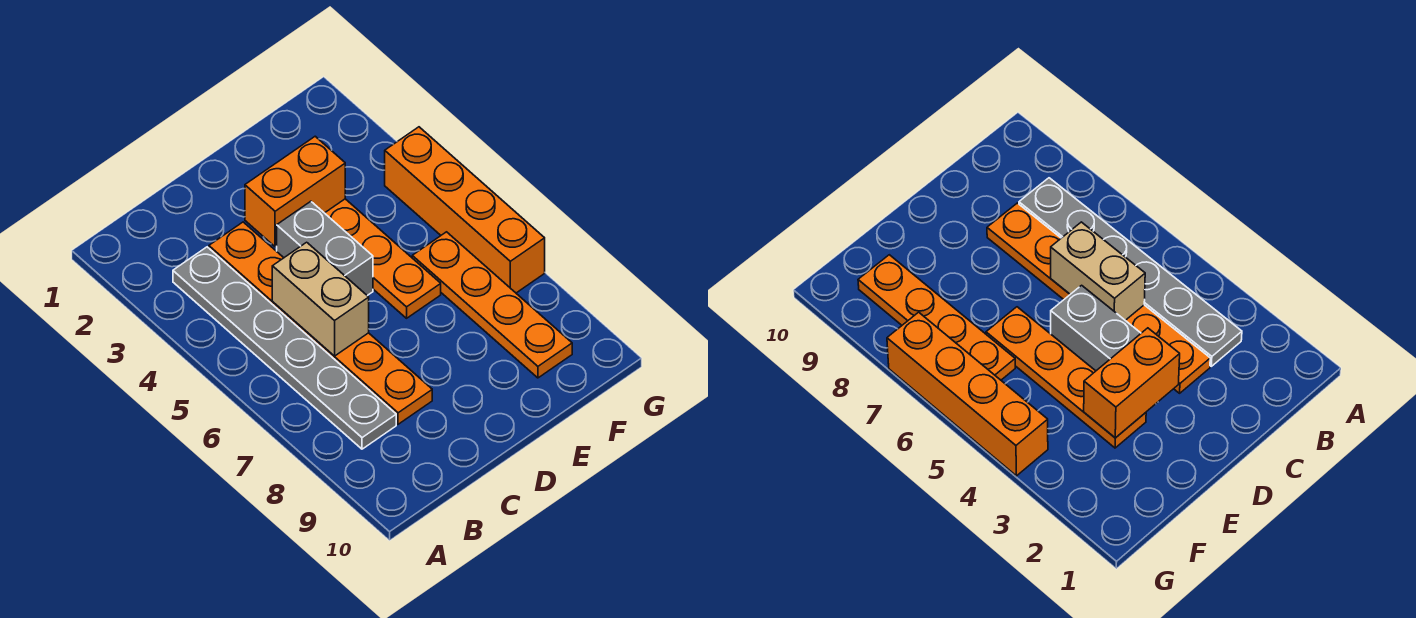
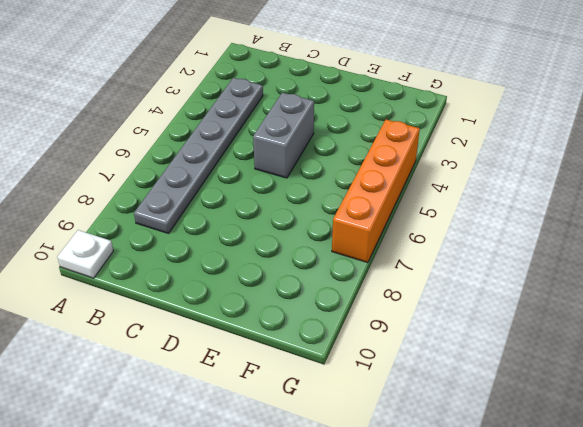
white plate A10 level 1 -> none
none -> orange plate C3:C8 level 1
none -> orange plate E3:E6 level 1

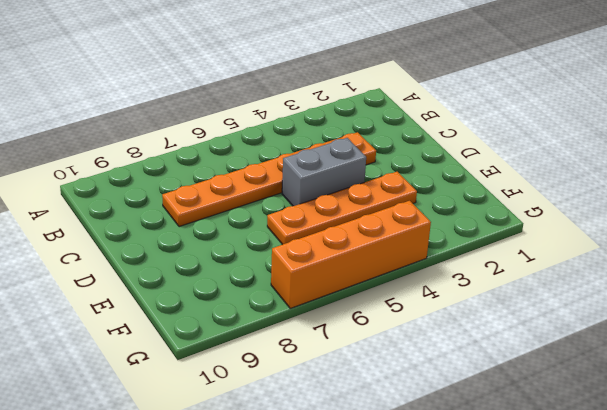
none -> grey plate B3:B8 level 1
none -> orange plate F6:F9 level 1

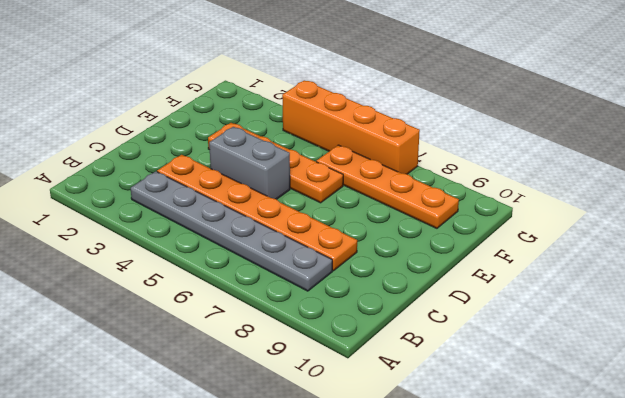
none -> tan brick C5:C6 level 2
none -> orange brick D3:E3 level 2

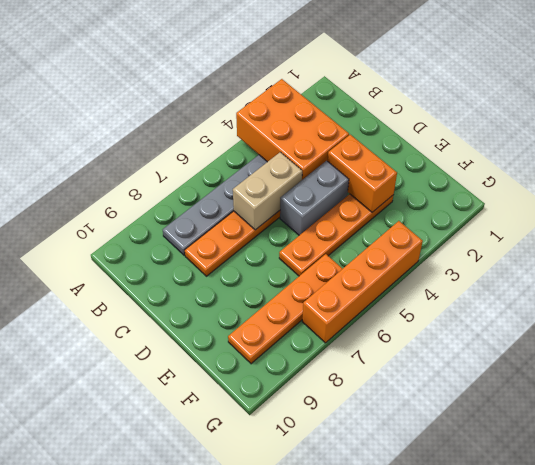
orange brick A3:C4 level 2 -> none

